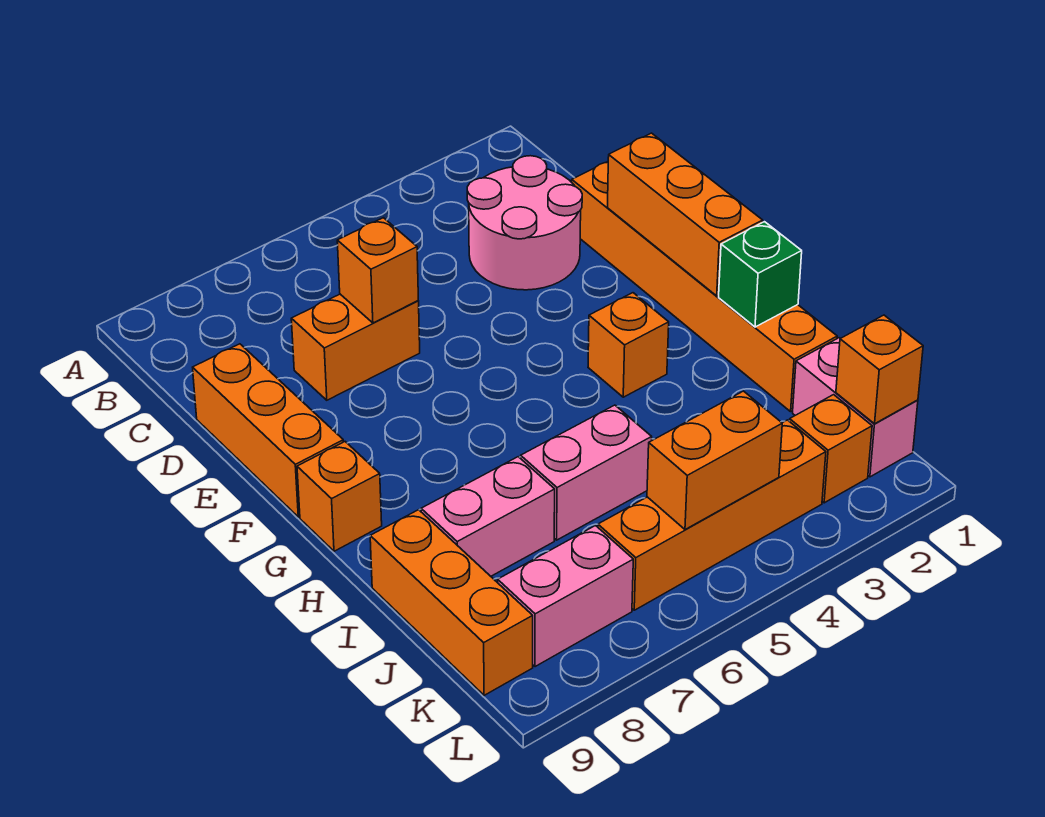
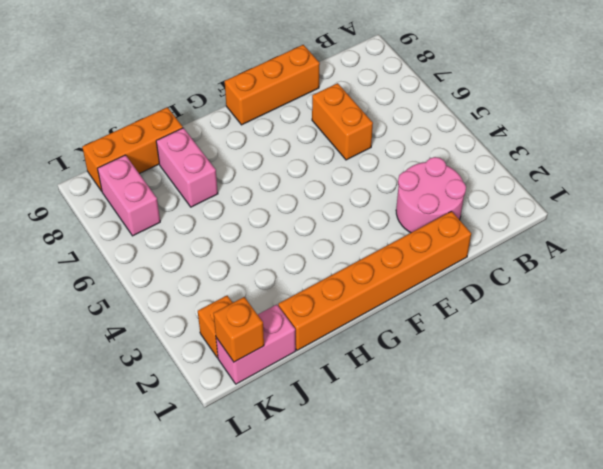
none -> orange brick G3 level 1
none -> orange brick G9 level 1
none -> pink brick I5:I6 level 1

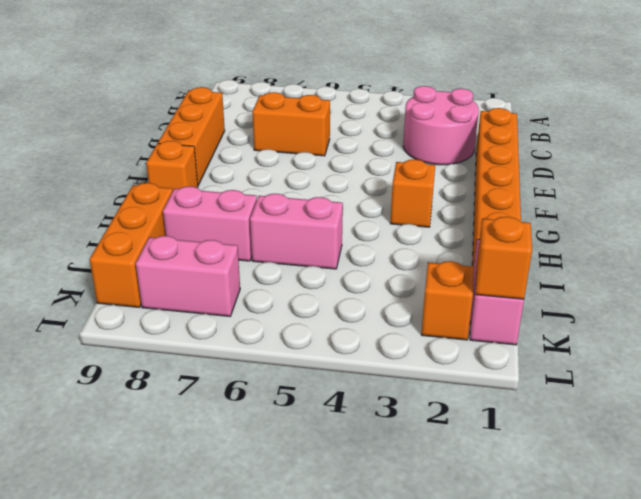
none -> orange brick K3:K6 level 1
none -> orange brick D6 level 2
none -> orange brick E1:G1 level 2

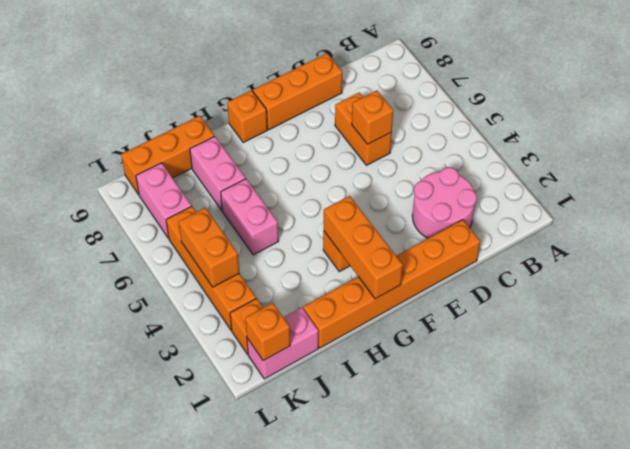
orange brick G1:G3 level 2 -> orange brick E1:G1 level 2
none -> green brick H1 level 2

